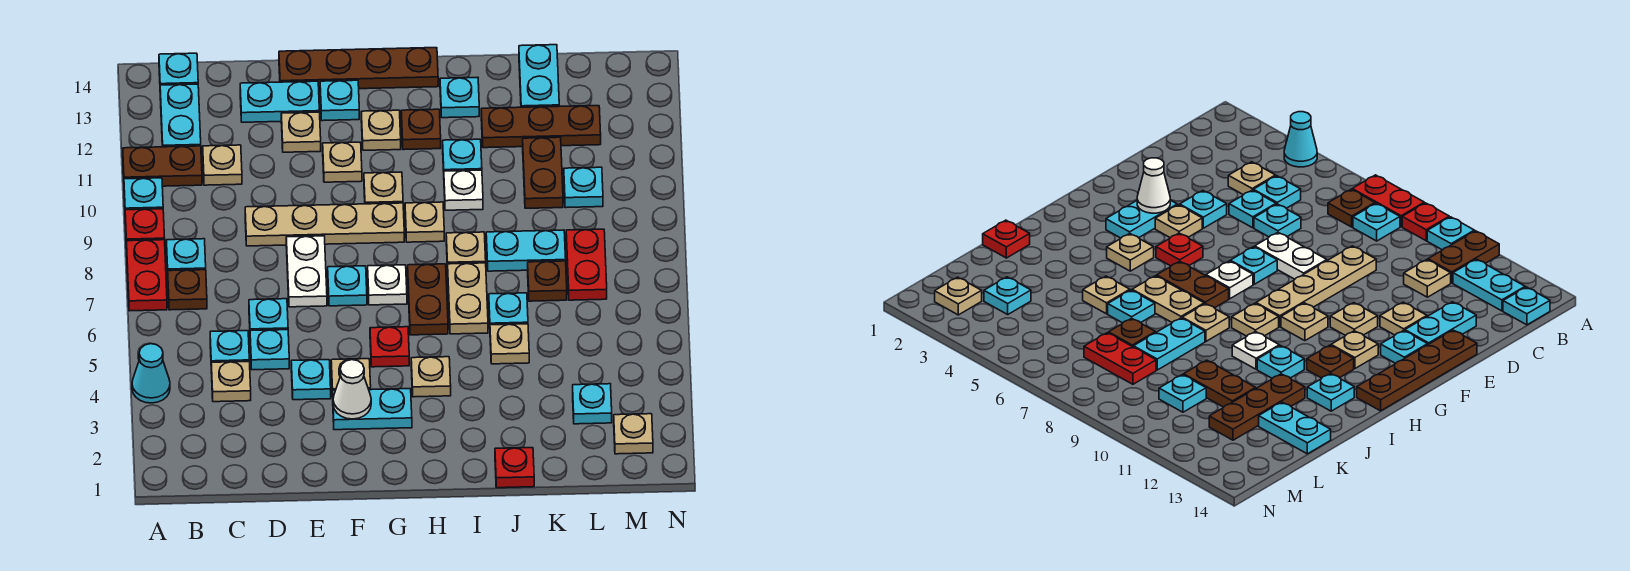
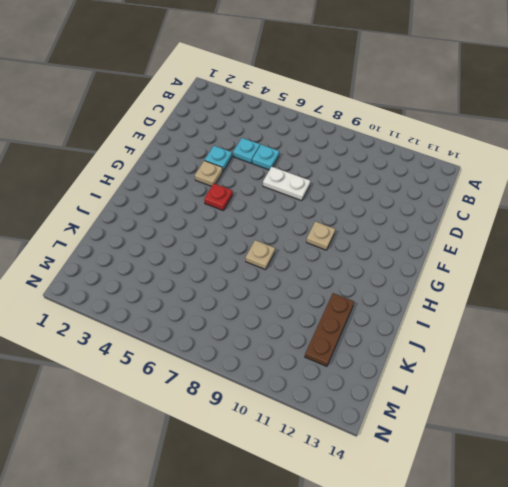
none -> cyan cone A4 level 1
none -> red plate A7:A8 level 1
none -> red plate A9 level 1
none -> cyan plate A10 level 1

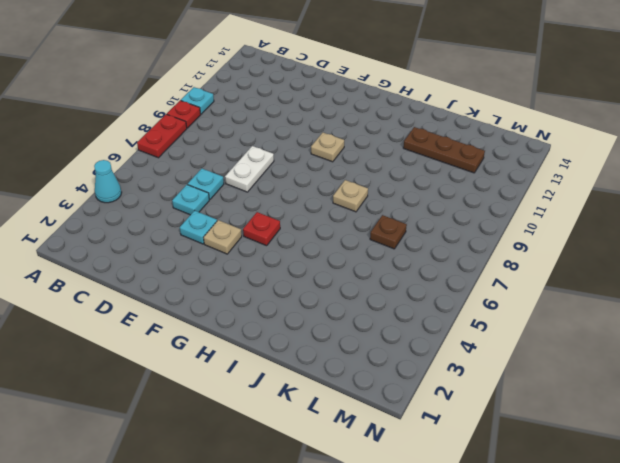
none -> brown plate A11:B11 level 1
none -> brown plate B7 level 1
none -> cyan plate B8 level 1
none -> cyan plate B12:B13 level 1

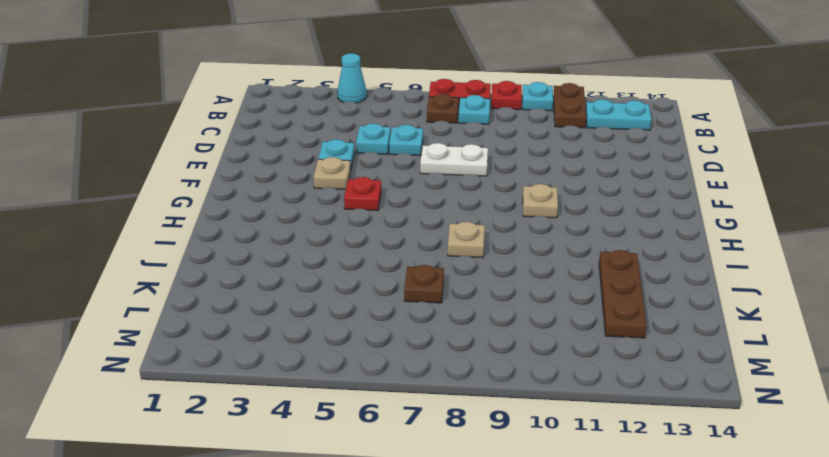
none -> cyan plate B14 level 1
none -> tan plate C4 level 1
none -> cyan plate C5 level 1
none -> tan plate C11 level 1

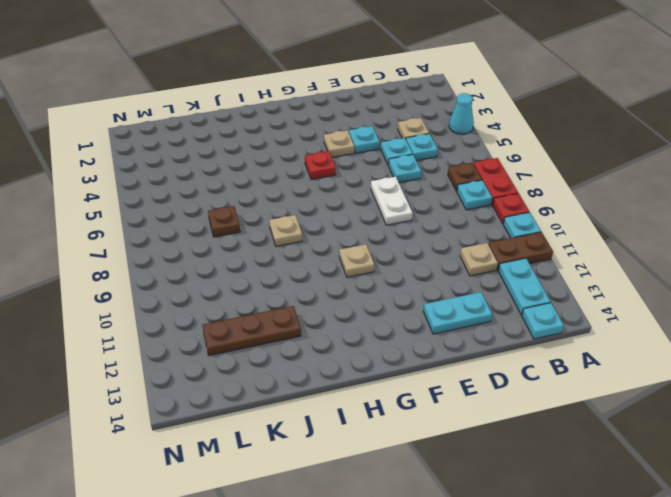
none -> tan plate D9:G9 level 1
none -> tan plate E12 level 1
none -> brown plate E14:H14 level 1
none -> cyan plate F3:G3 level 1

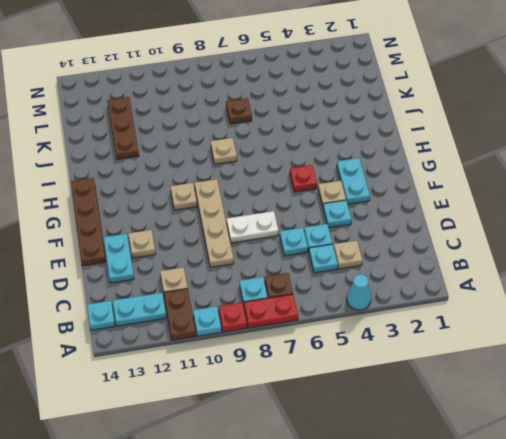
none -> cyan plate F7 level 1
none -> tan plate F11 level 1
none -> cyan plate F13 level 1
none -> white plate G7 level 1

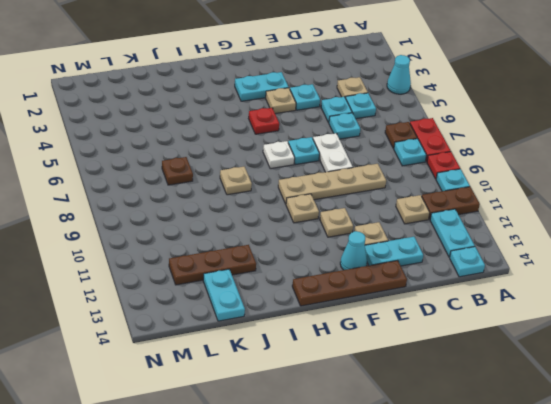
cyan cone F13 level 1 -> cyan plate F13 level 1
none -> tan plate G12 level 1
none -> tan plate H4 level 1
none -> brown plate H6:H7 level 1
none -> tan plate H9 level 1

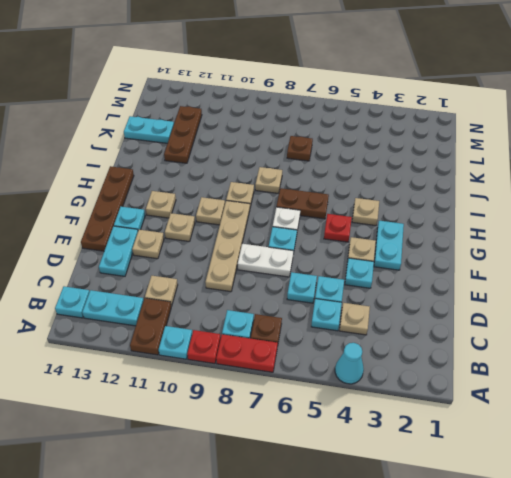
none -> brown plate H12 level 1
none -> tan plate I6:I7 level 1
none -> white plate I10 level 1
none -> cyan plate I11 level 1

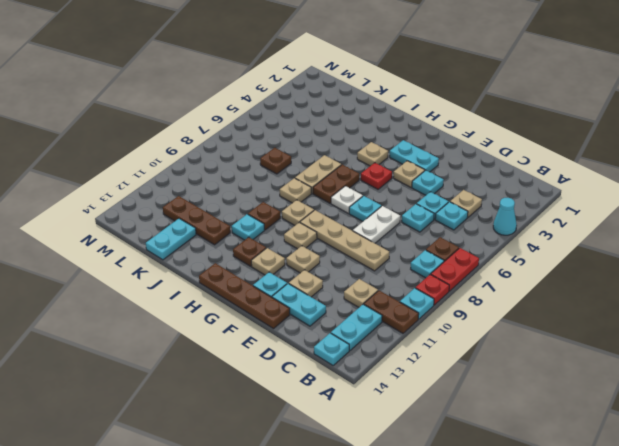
brown plate I10 level 1 -> white plate I10 level 1
none -> cyan plate I13 level 1
none -> red plate J1 level 1
none -> tan plate J5 level 1
none -> cyan plate J6 level 1

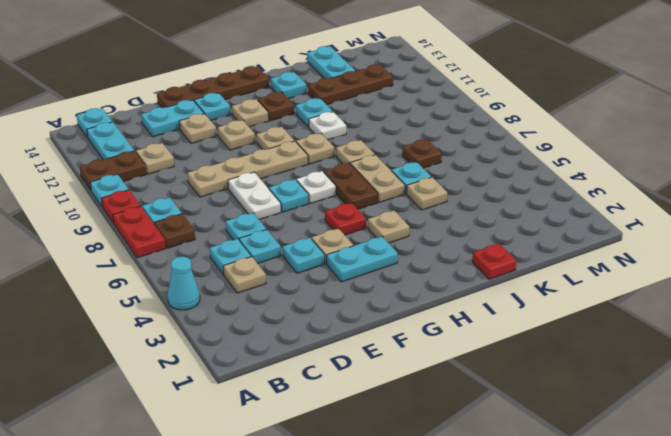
none -> cyan plate J8:K8 level 1
none -> brown plate K10:K11 level 1
none -> cyan plate L3 level 1
none -> red plate L7:L8 level 1

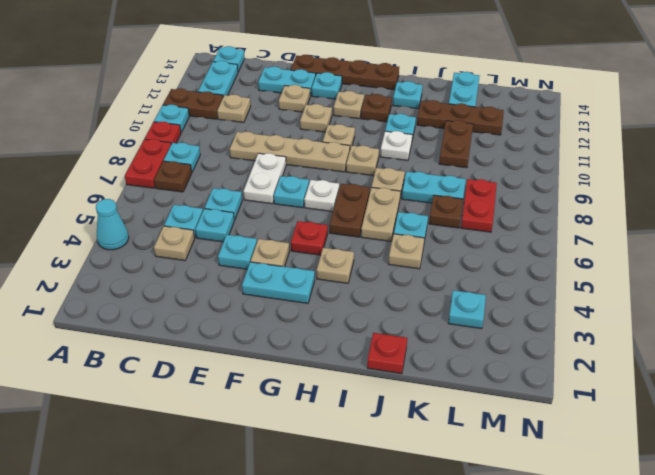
none -> cyan plate L10 level 1
none -> tan plate M2 level 1
none -> white cone F3 level 2

